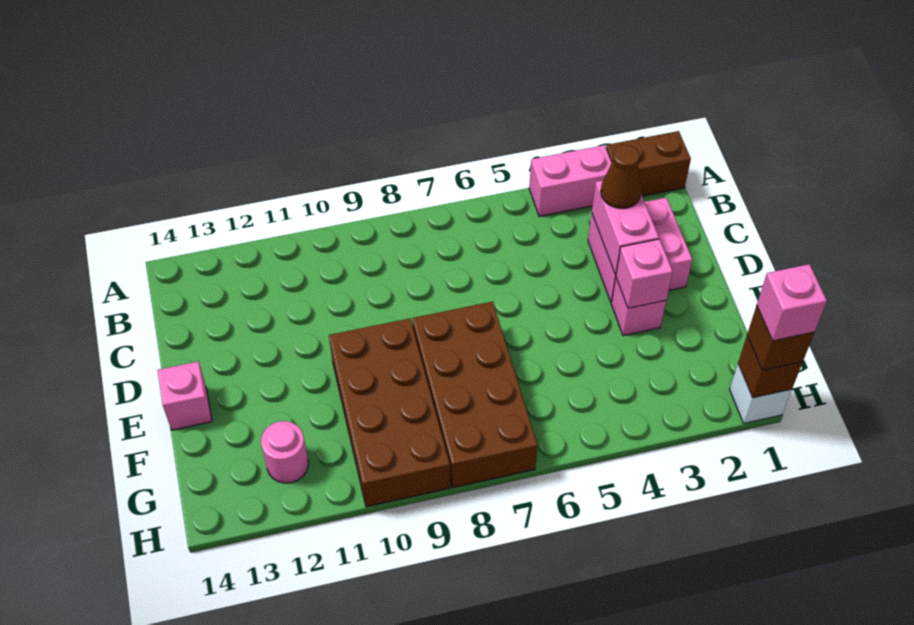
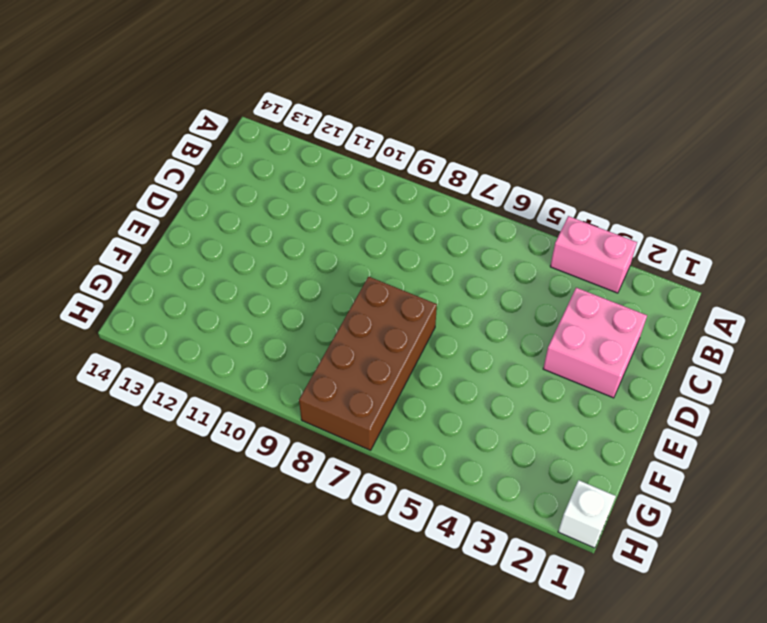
none -> brown brick A1:A2 level 1
none -> pink brick E3 level 1
none -> brown brick E9:H10 level 1

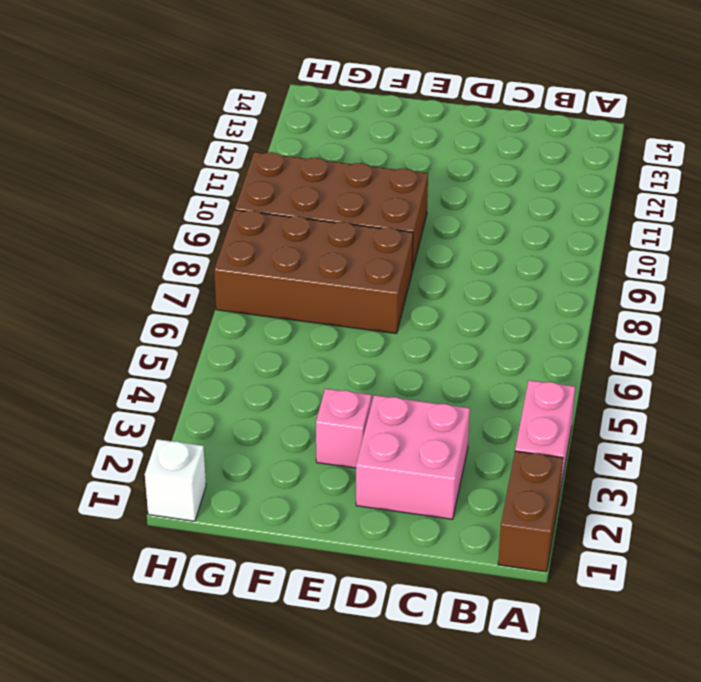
none -> pink brick E14 level 1
none -> pink round brick G12 level 1
none -> pink brick C3:D3 level 2

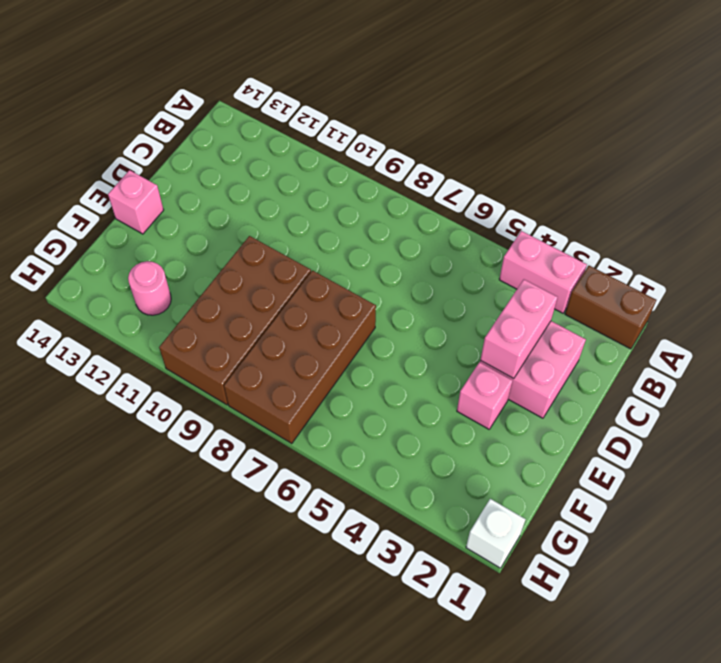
none -> pink brick E3 level 2
none -> brown brick H1 level 2
none -> brown cone C3 level 3

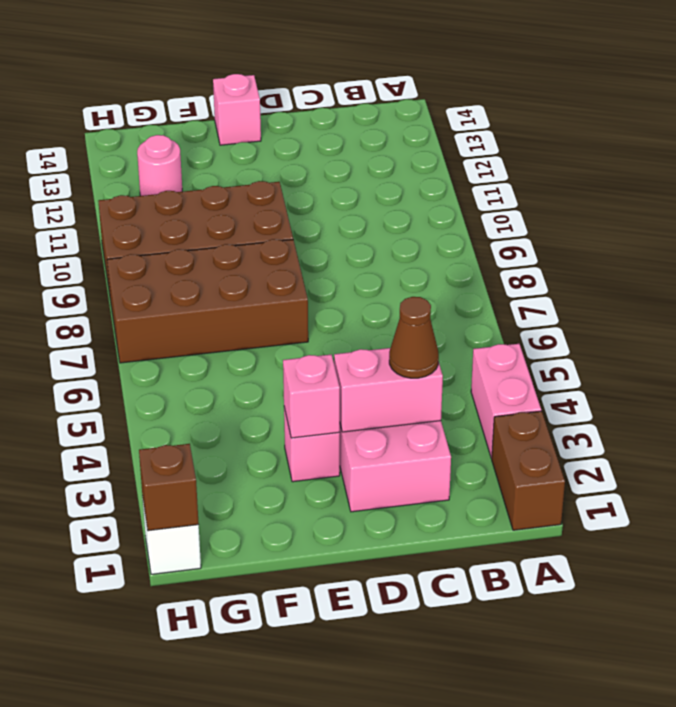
none -> brown brick H1 level 3
none -> pink brick H1 level 4

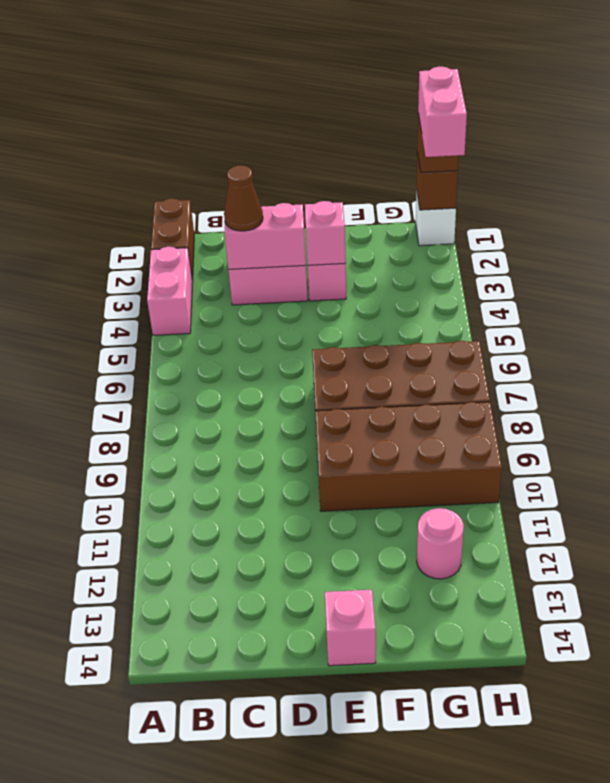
pink brick H1:H2 level 4 -> pink brick H1 level 4

